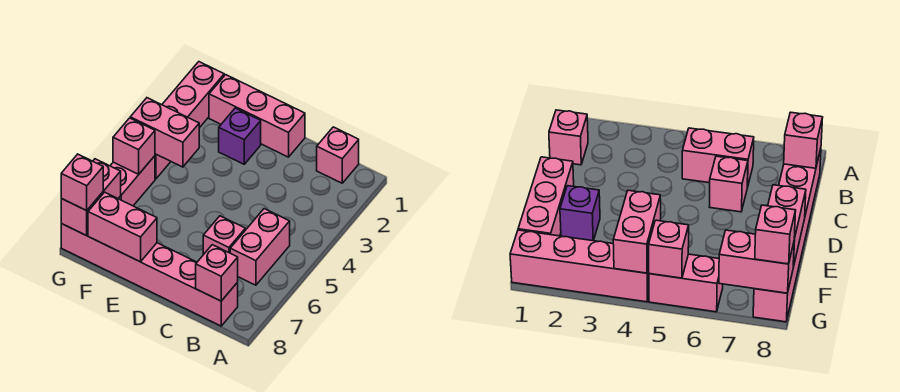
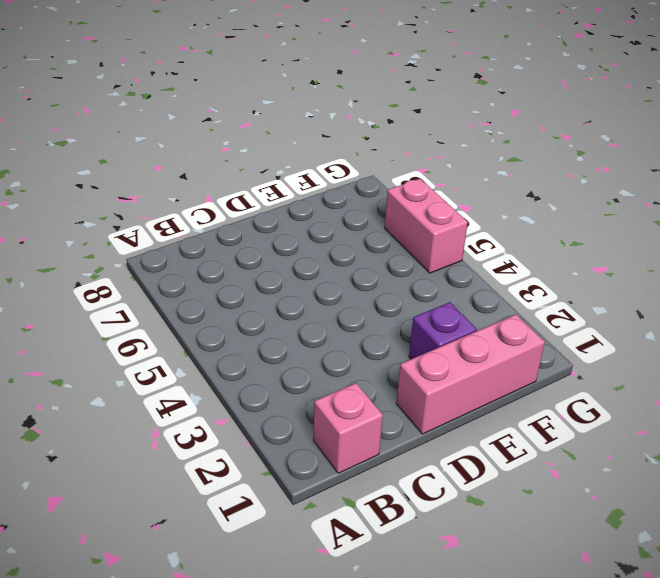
none -> pink brick B5:B6 level 1
none -> pink brick B8:G8 level 1
none -> pink brick C6 level 1

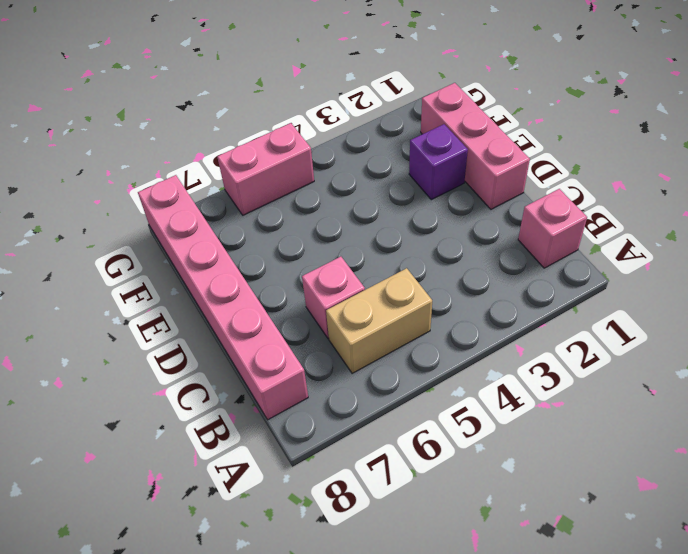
tan brick B5:B6 level 1 -> pink brick B5:B6 level 1
none -> pink brick G1:G4 level 1
none -> pink brick B8 level 2
none -> pink brick E8:F8 level 2

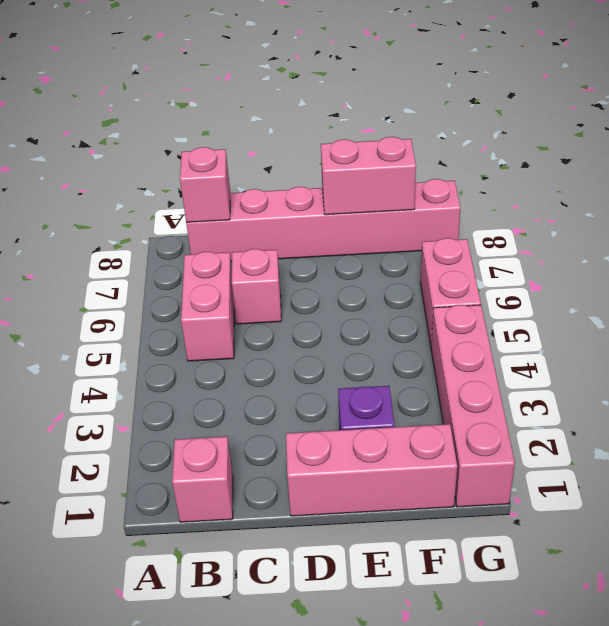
none -> pink brick F4:G4 level 2
none -> pink brick G5 level 2
none -> pink brick G7:G8 level 2

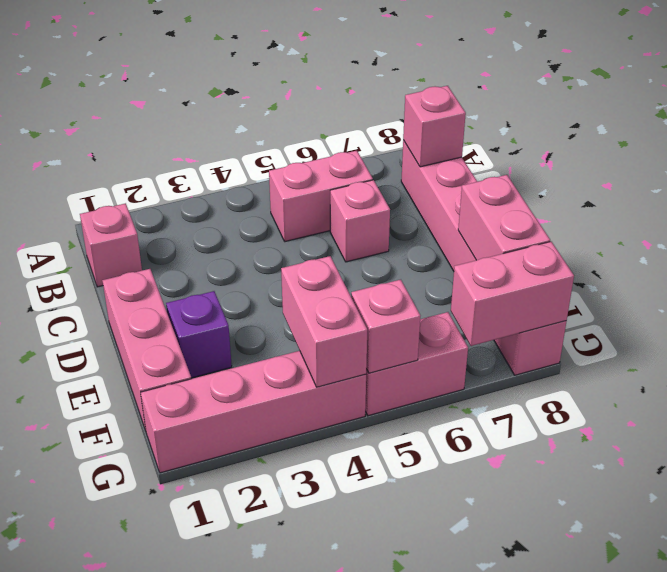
none -> pink brick G8 level 3

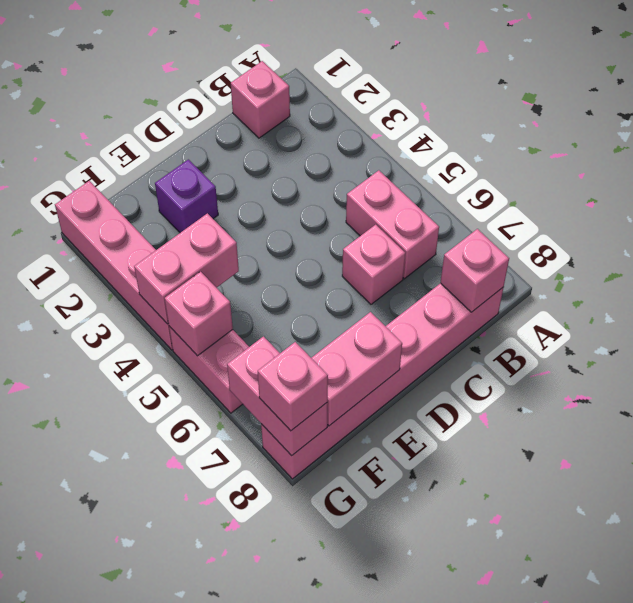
none -> pink brick D1:F1 level 1

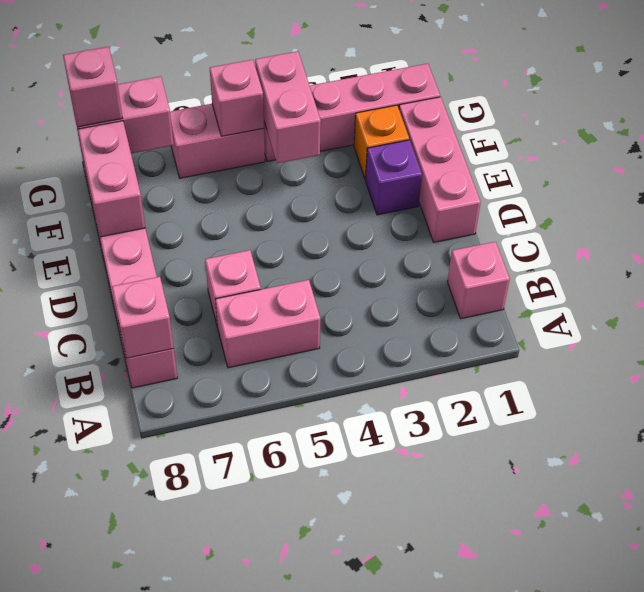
orange brick F2 level 1 -> none

